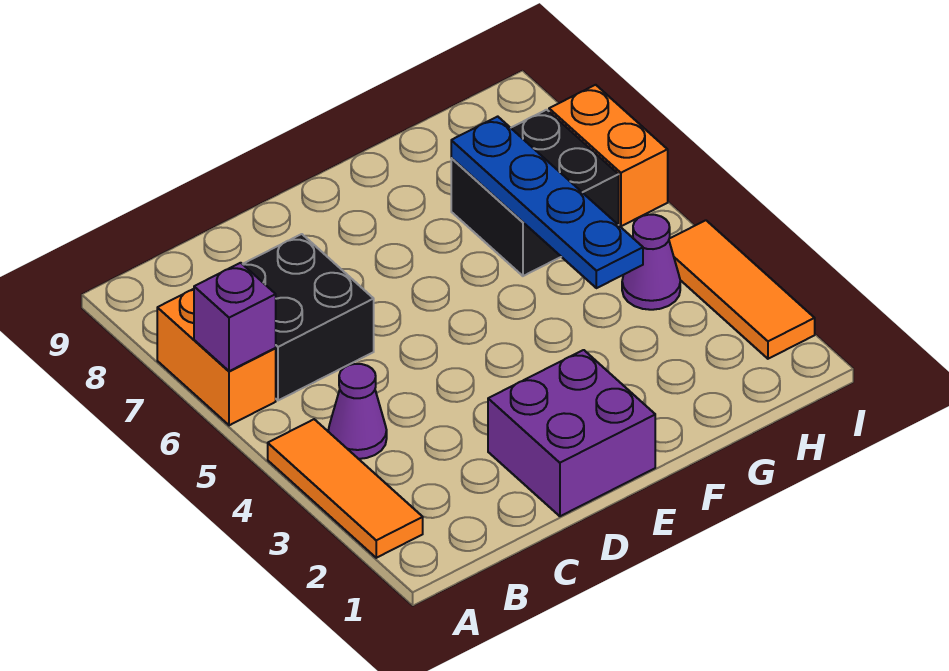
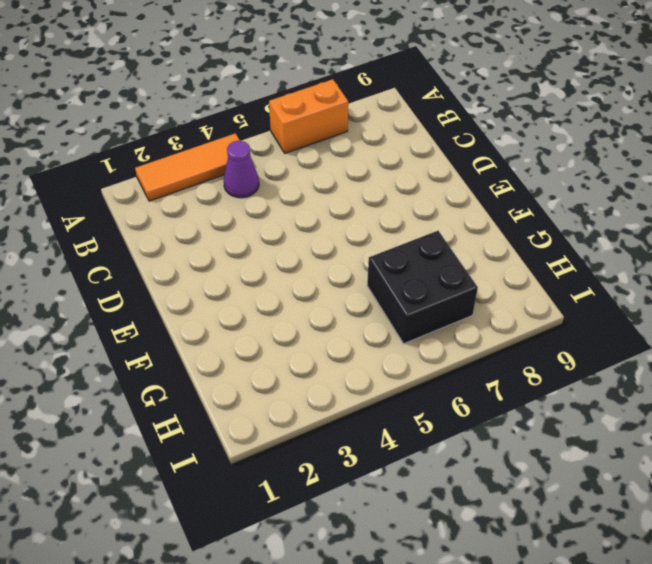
none -> black brick B6:C7 level 1
none -> purple brick D1:E2 level 1

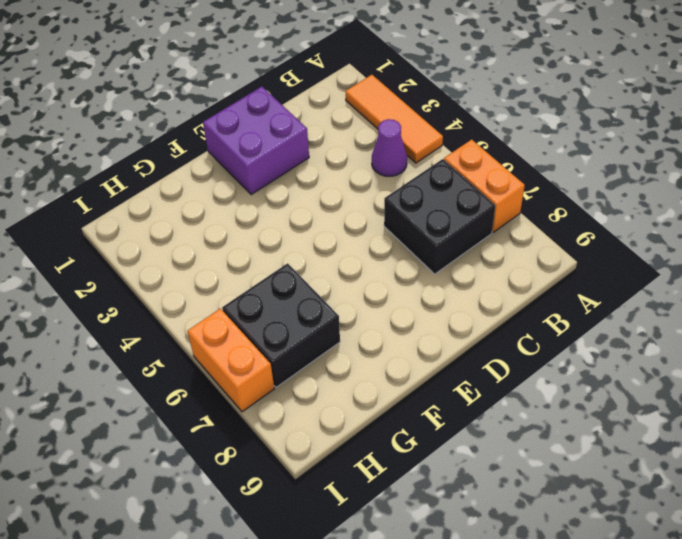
none -> purple cone H4 level 1
none -> orange tile I2:I4 level 1

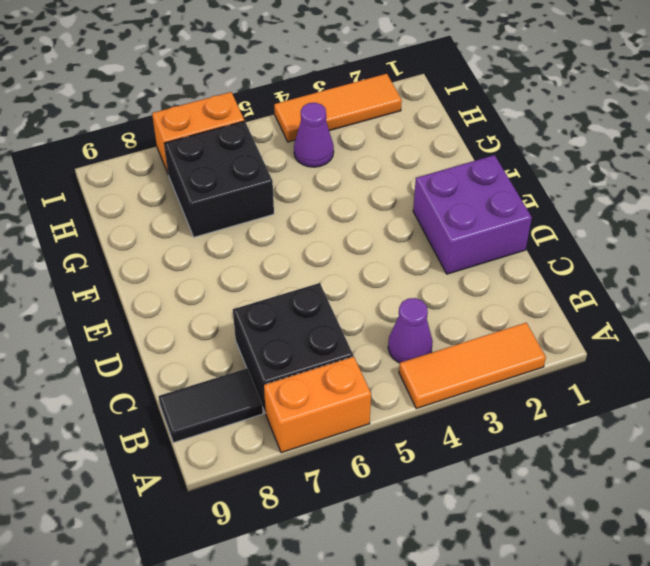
black tile B8:B9 level 1 -> none
none -> purple brick A6 level 2
none -> blue plate G4:G7 level 2

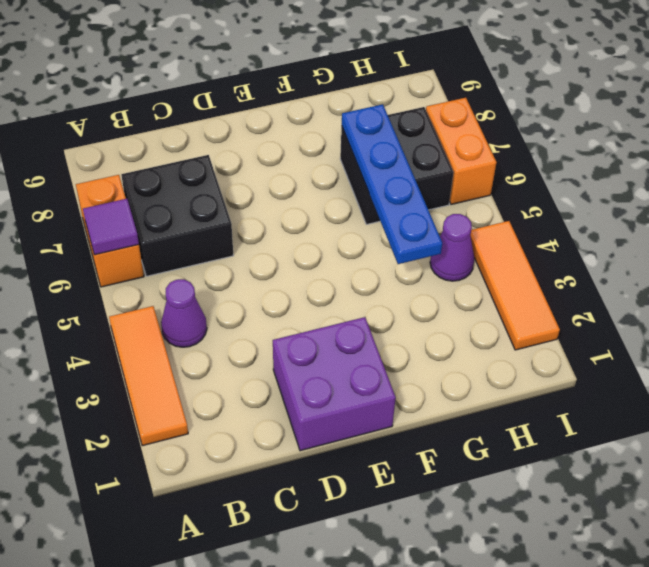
purple tile A6 level 2 -> purple brick A6 level 2

